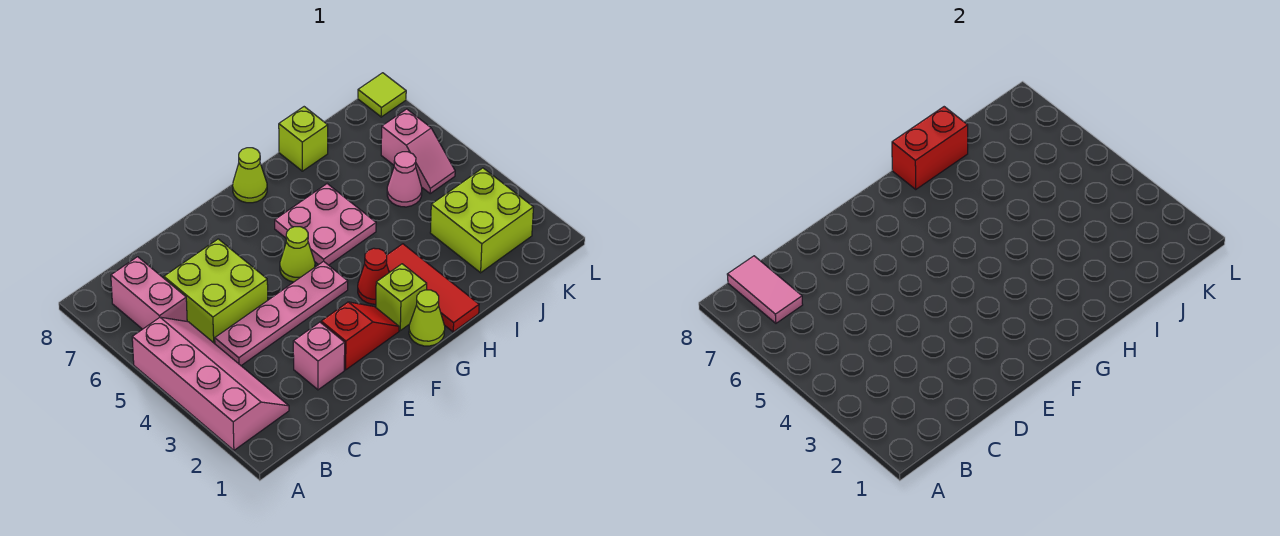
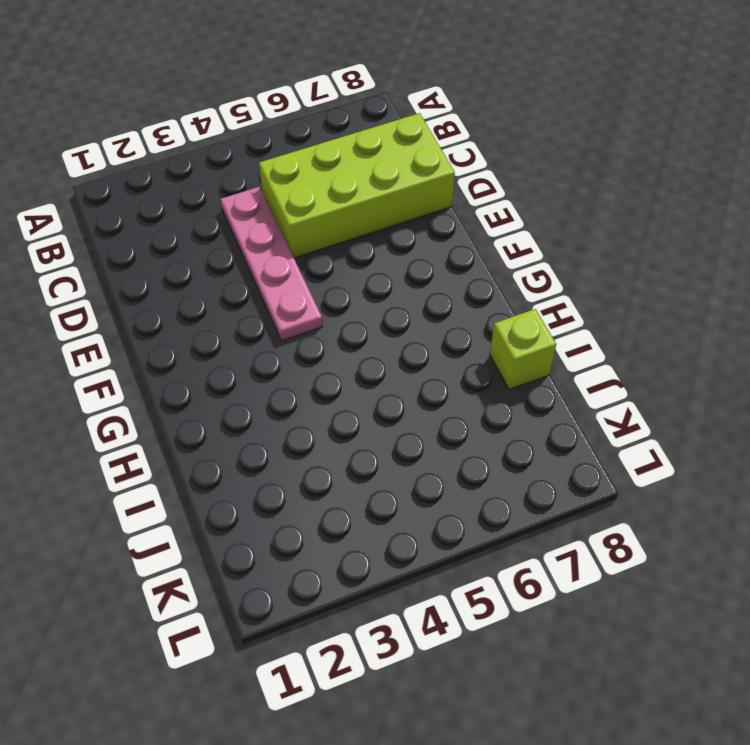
lime brick C5:D8 level 1 -> lime brick C5:D6 level 1
none -> pink slope A2:B5 level 1 top A
none -> pink brick B6:B7 level 1
none -> pink brick D2 level 1

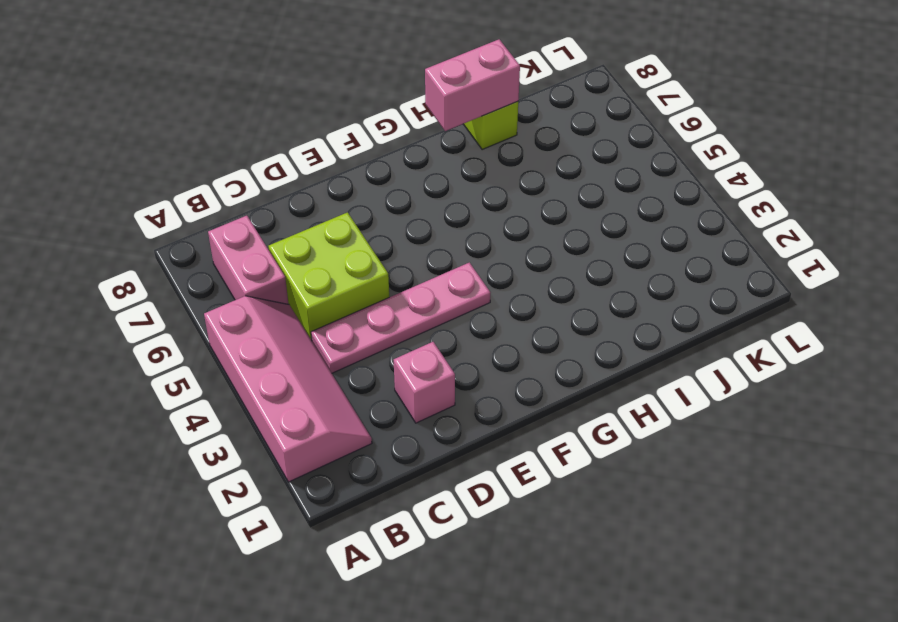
pink brick H8:I8 level 2 -> red brick H8:I8 level 2
none -> red slope E2:F2 level 1 top E
none -> lime cone F5 level 1
none -> lime cone G1 level 1

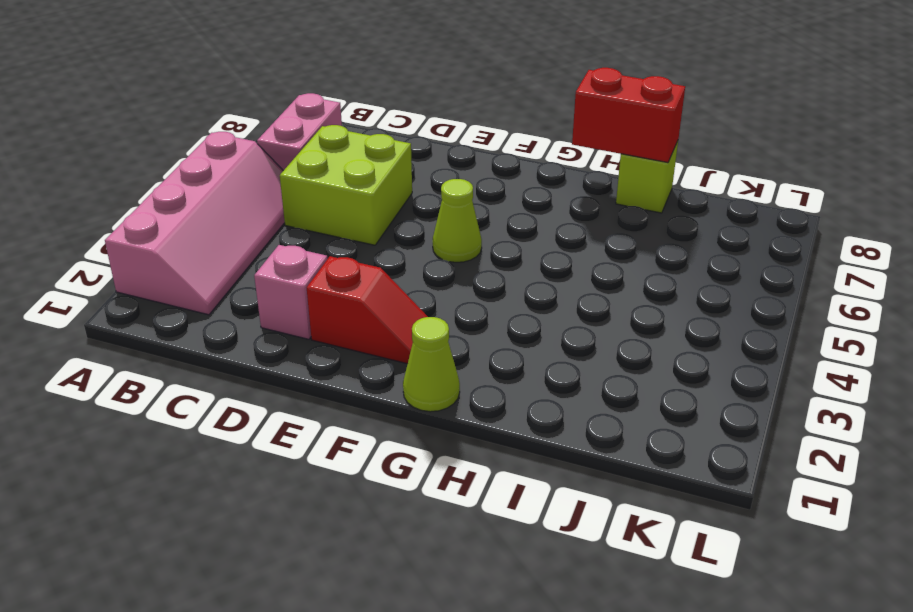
none -> pink plate C4:F4 level 1
none -> lime brick G2 level 1
none -> red cone G3 level 1

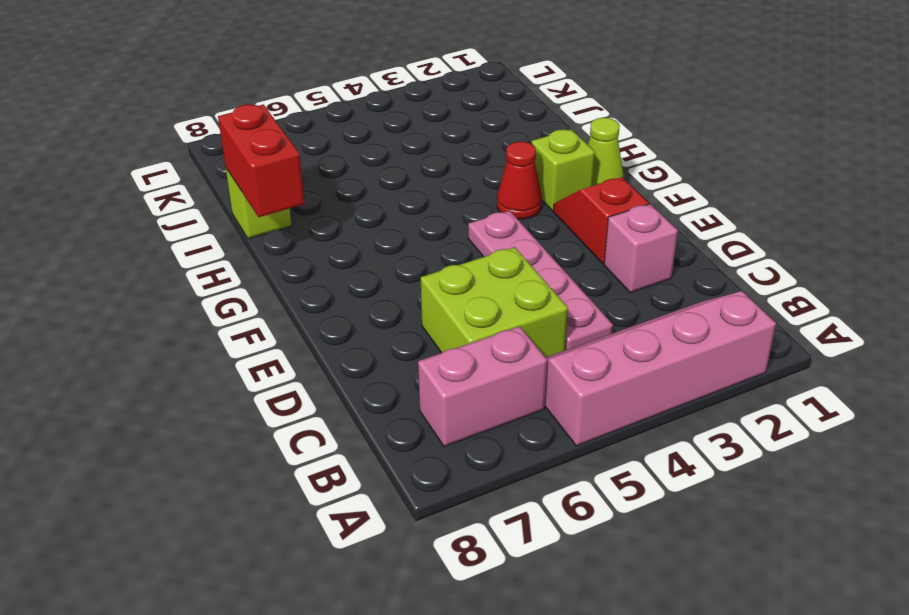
none -> lime cone F5 level 1
none -> pink plate G5:H6 level 1
none -> lime cone G8 level 1

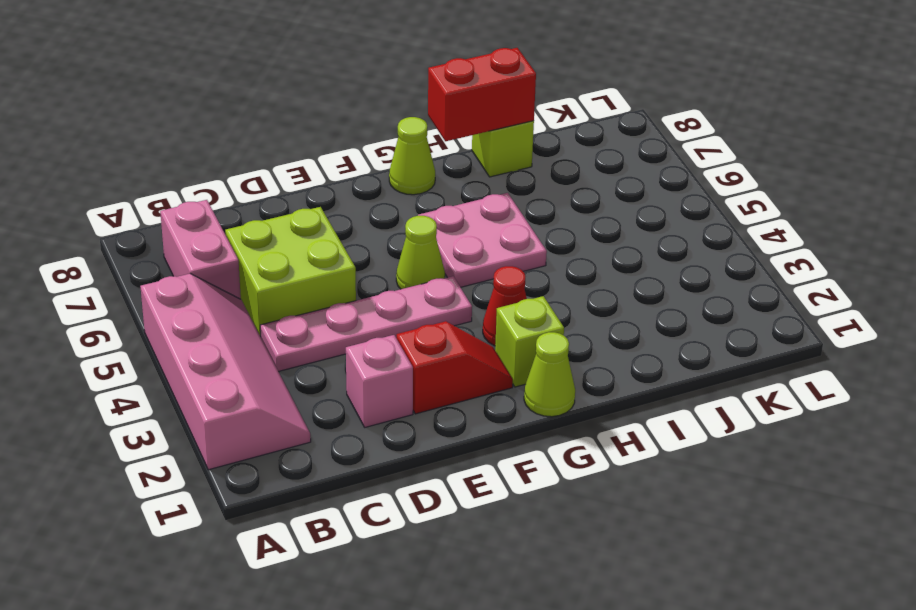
none -> red tile H1:H3 level 1
none -> lime brick J2:K3 level 1
none -> pink cone J5 level 1

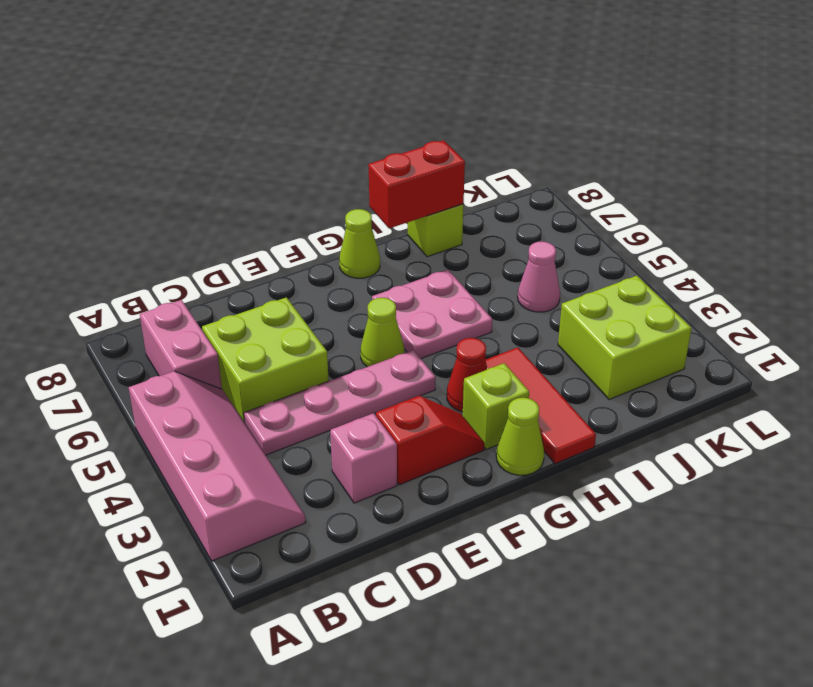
none -> pink slope K5:K6 level 1 top 6
none -> lime tile L8 level 1
none -> pink tile B7:B8 level 2

